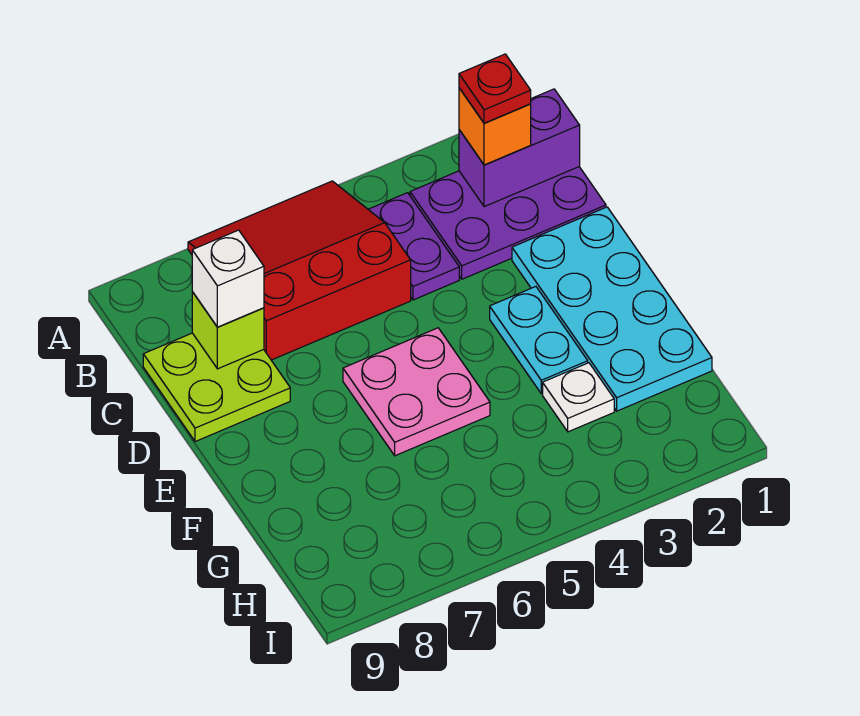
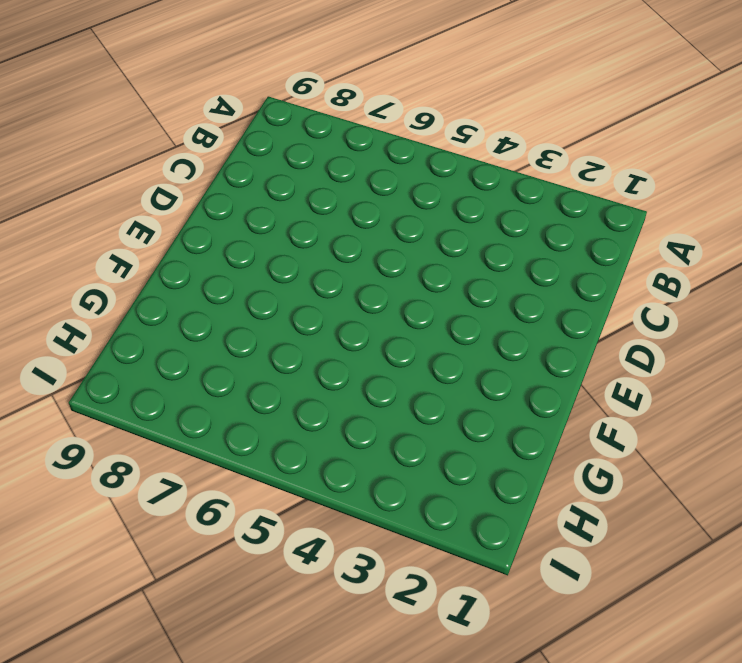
none -> red slope A5:C7 level 1 top C
none -> purple plate B1:C3 level 1
none -> purple plate B4:C4 level 1

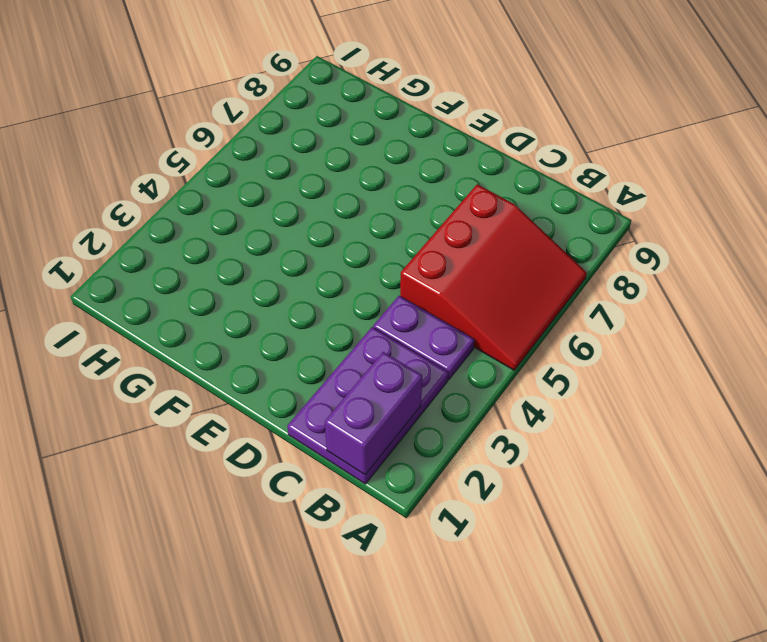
none -> lime plate C8:D9 level 1
none -> cyan plate D1:G2 level 1
none -> cyan plate E3:F3 level 1

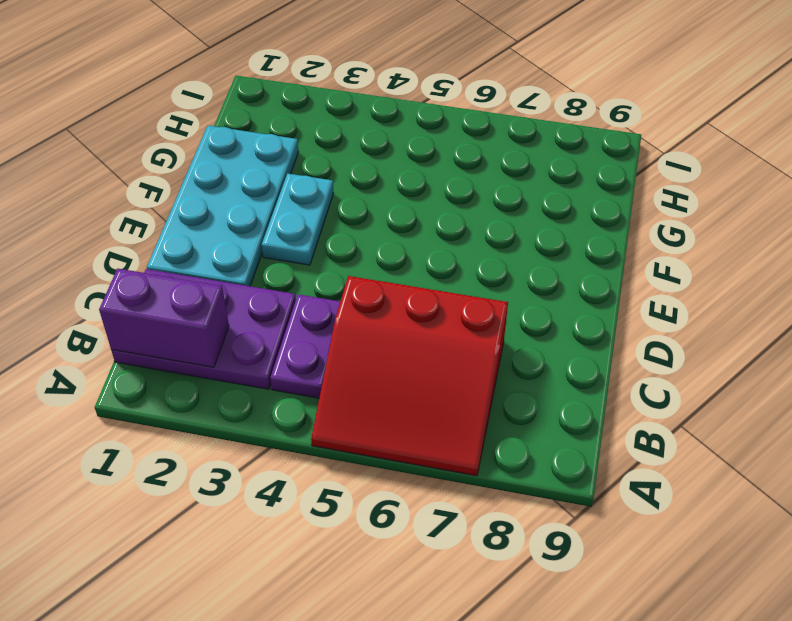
none -> lime plate C8:D9 level 1
none -> pink plate E5:F6 level 1
none -> white plate G3 level 1

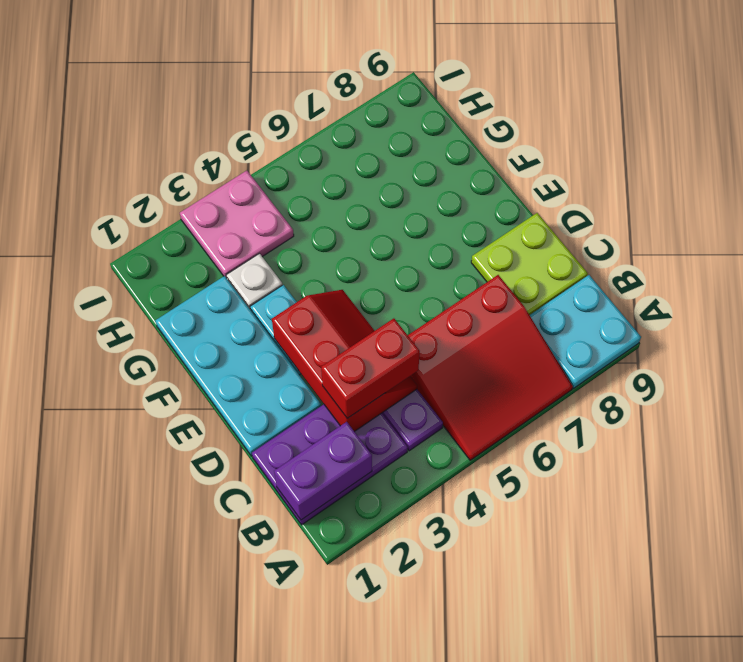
cyan plate A8:B9 level 1 -> none
red slope C3:E4 level 2 top 3 -> none
red brick C3:C4 level 3 -> none
pink plate H3:I4 level 1 -> pink plate E5:F6 level 1
none -> lime brick C8 level 2
none -> orange brick B2 level 3
none -> white brick C8 level 3

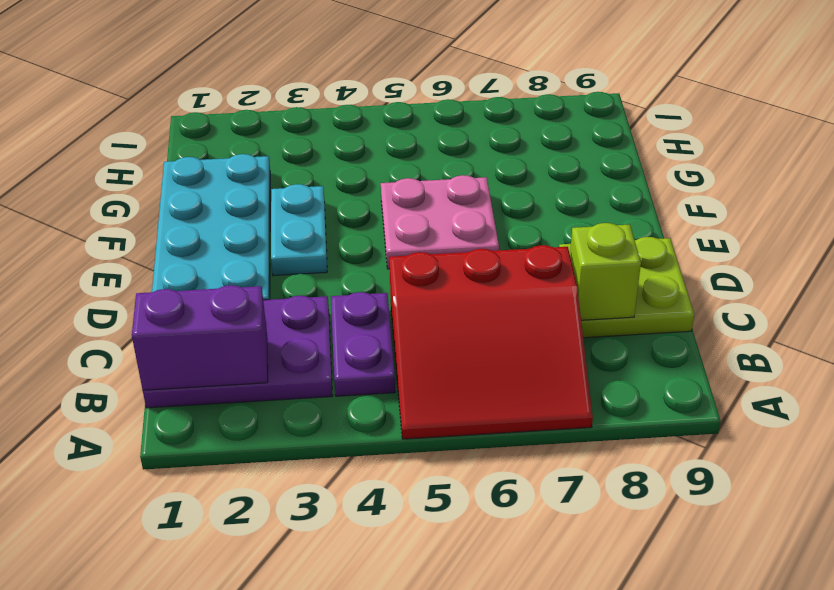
none -> white plate G3 level 1
none -> orange brick B2 level 3
none -> white brick C8 level 3

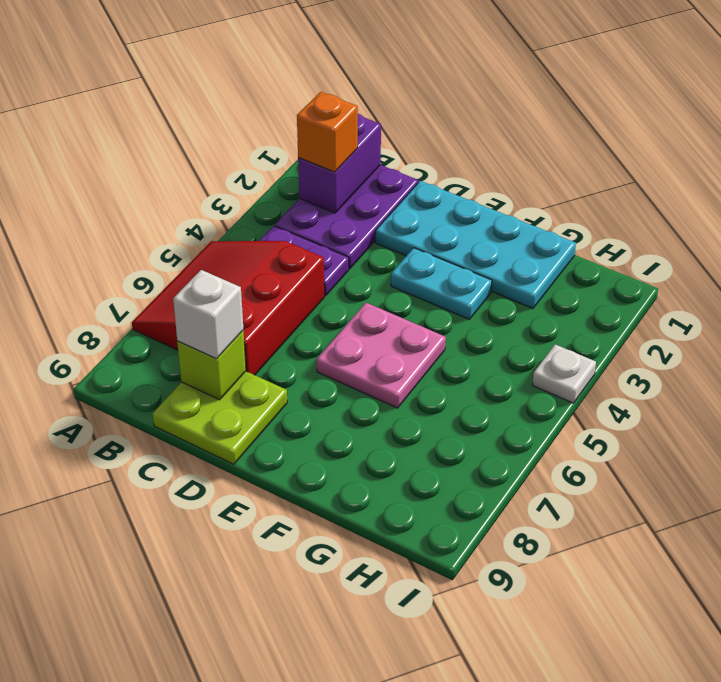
white plate I4 level 1 -> white plate G3 level 1
none -> red plate B2 level 4

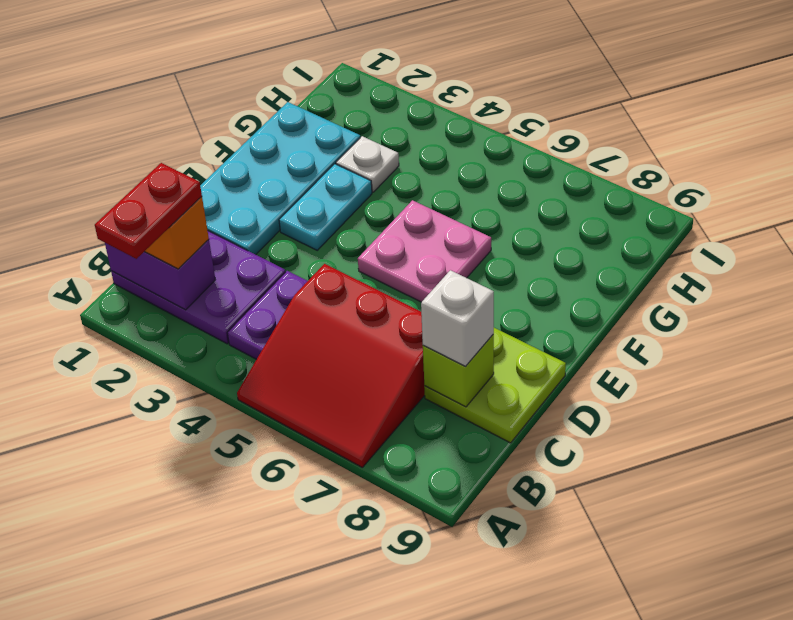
red plate A2:B2 level 4 -> red plate B2 level 4

